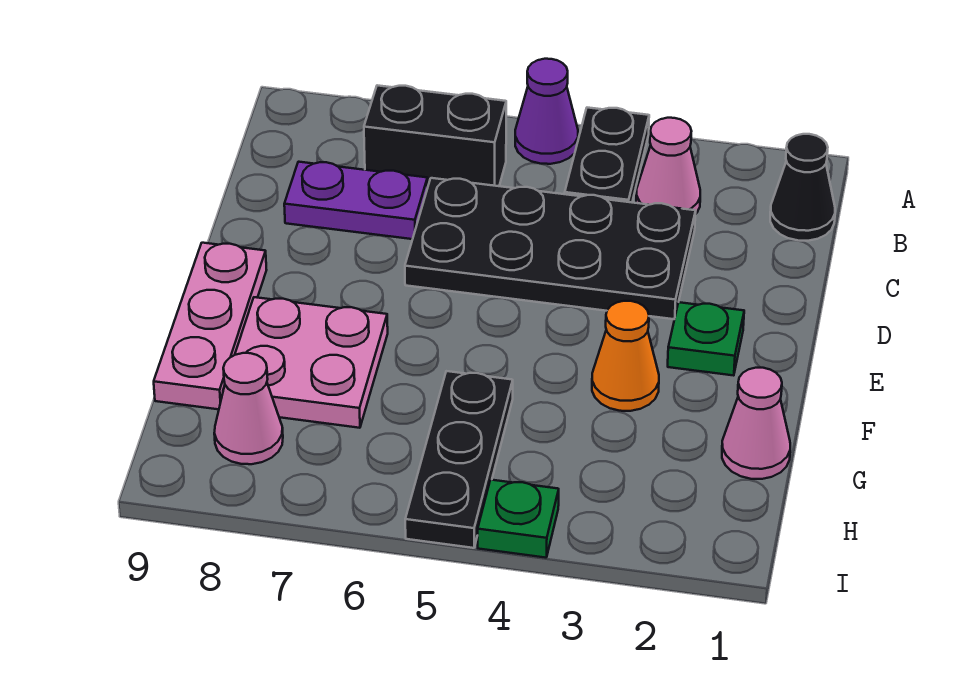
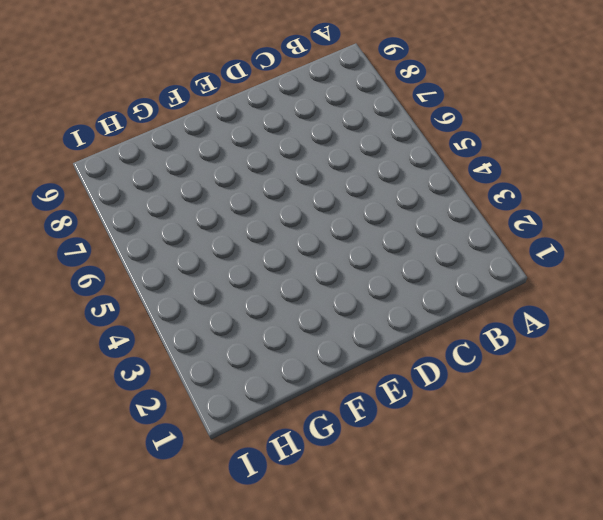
none -> black plate A4:B4 level 1
none -> purple cone A5 level 1
none -> black cone B1 level 1

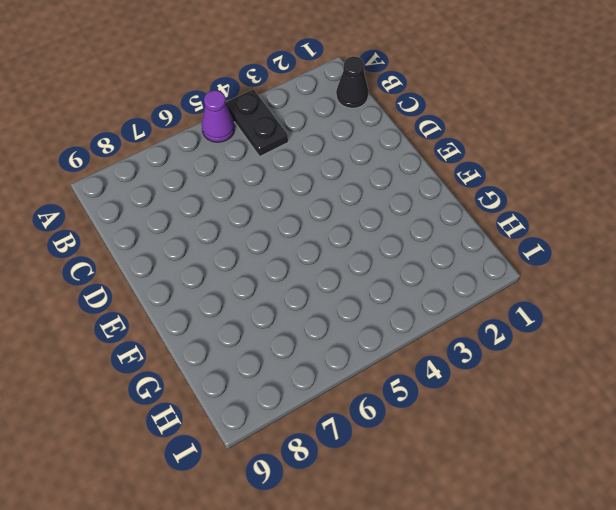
none -> pink cone B3 level 1
none -> black brick B6:B7 level 1
none -> black plate C3:D6 level 1

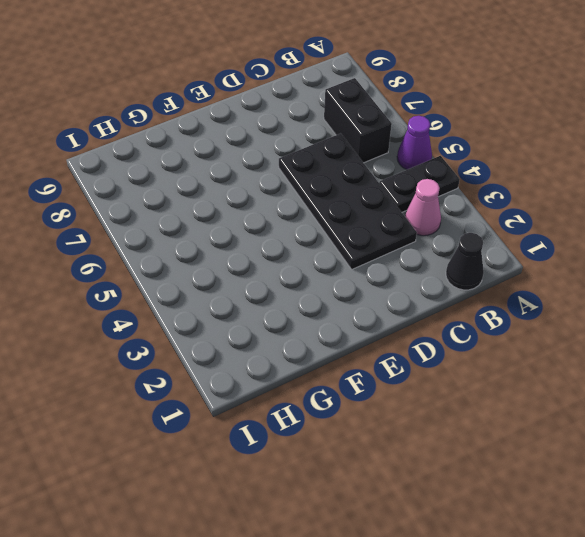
none -> purple plate C7:C8 level 1
none -> green plate E2 level 1
none -> pink plate E9:G9 level 1

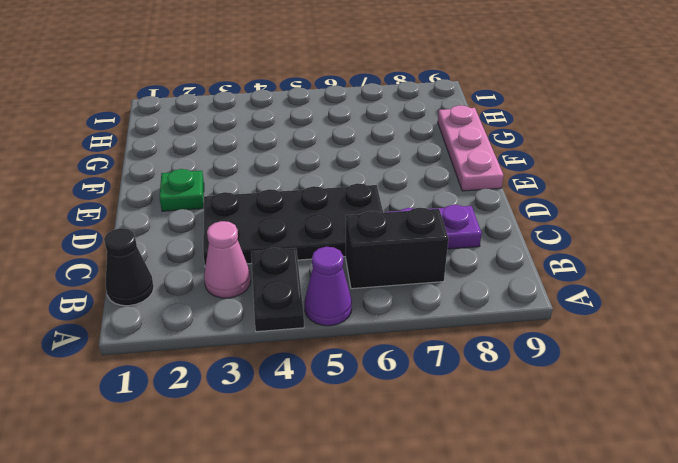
none -> orange cone F3 level 1
none -> pink plate F7:G8 level 1
none -> pink cone G1 level 1

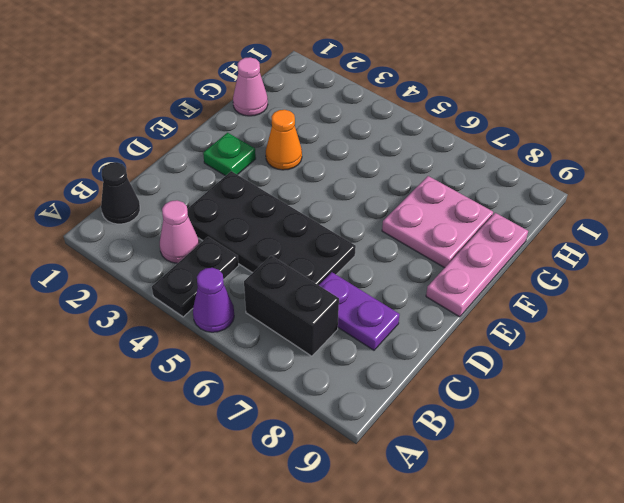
none -> black plate G5:I5 level 1
none -> pink cone H8 level 1
none -> green plate I4 level 1

